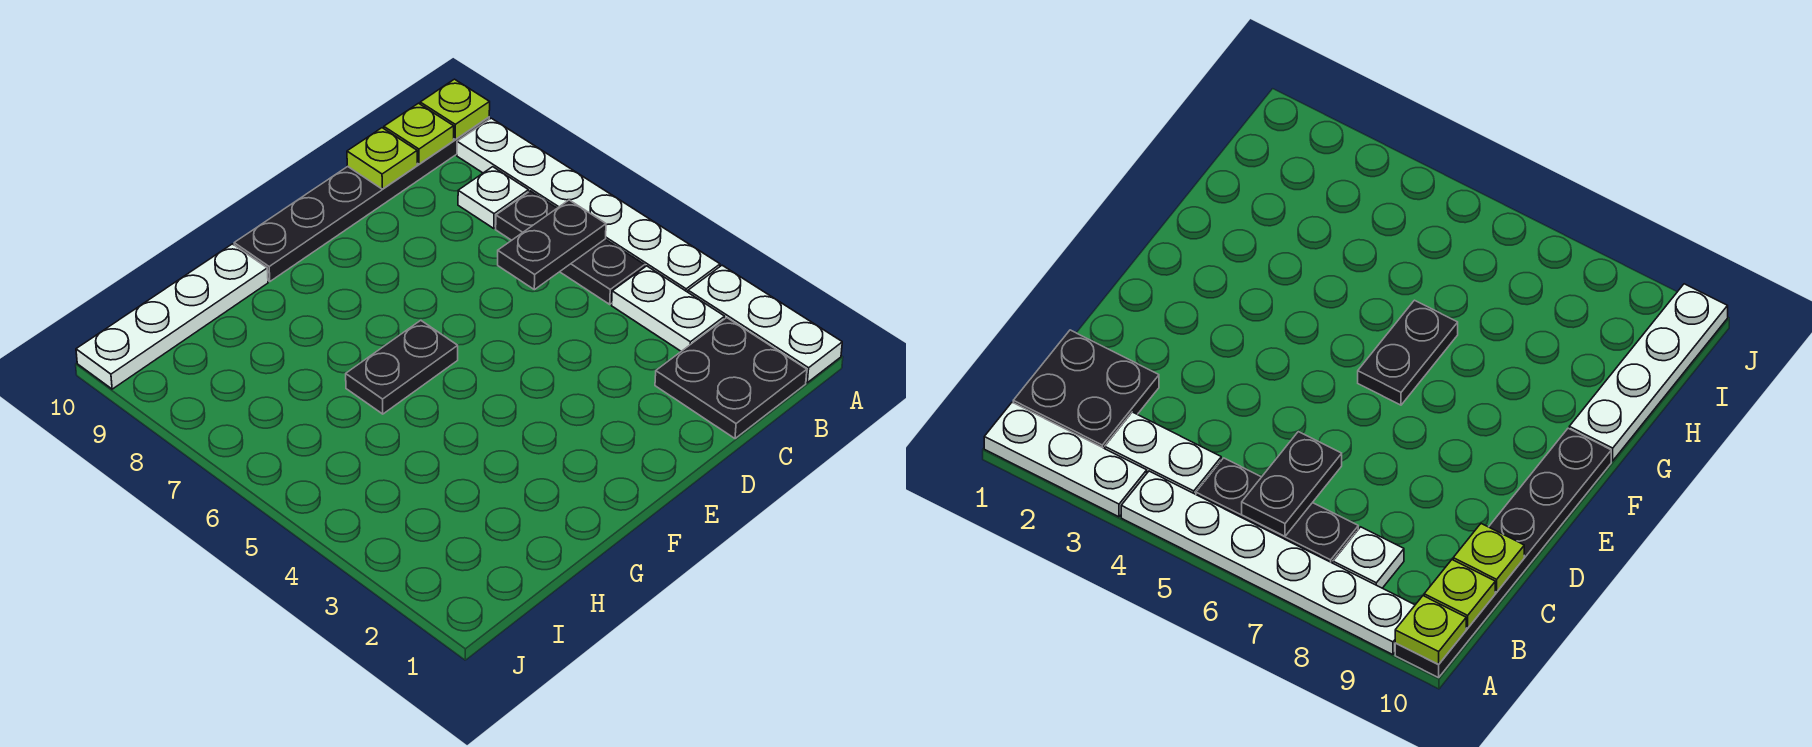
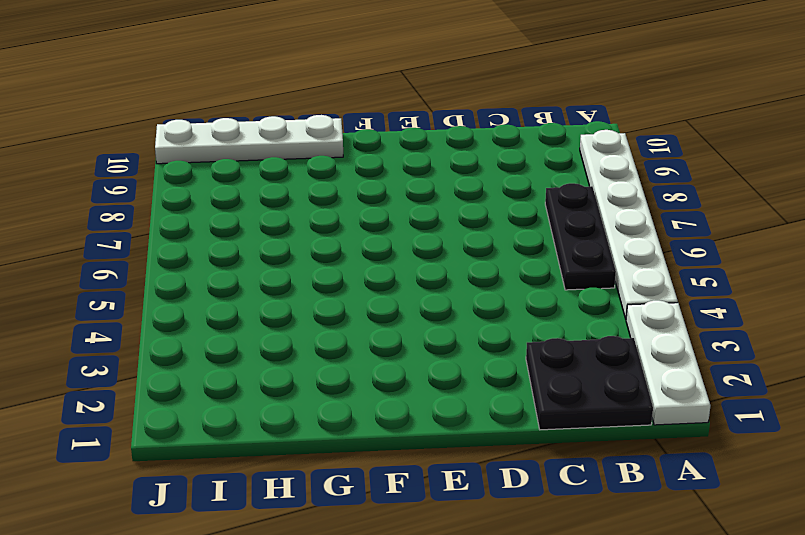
none -> black plate A10:F10 level 1
none -> white plate B3:B4 level 1
none -> white plate B8 level 1

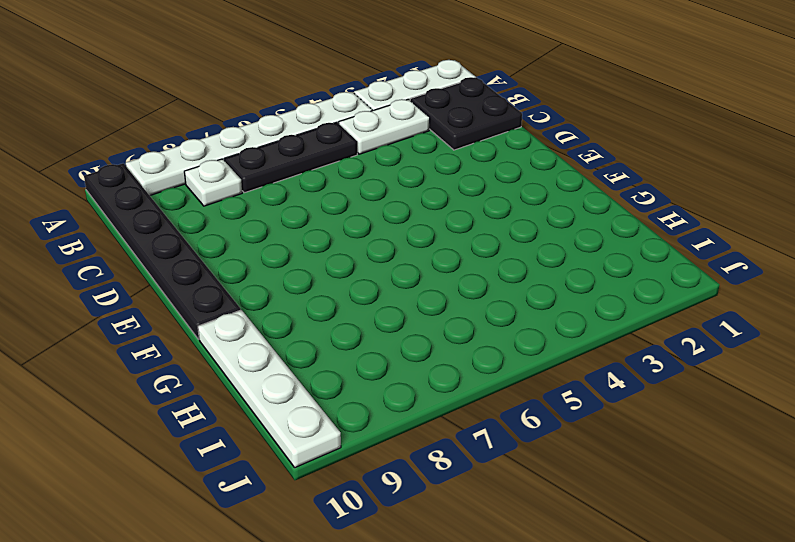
none -> black plate F6:G6 level 1
none -> lime plate A10 level 2
none -> black plate B6:C6 level 2

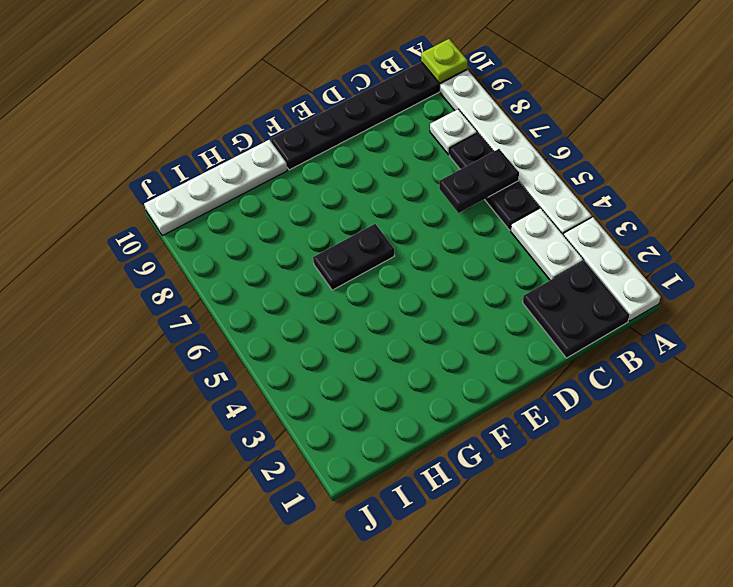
none -> lime plate B10 level 2
none -> lime plate C10 level 2

